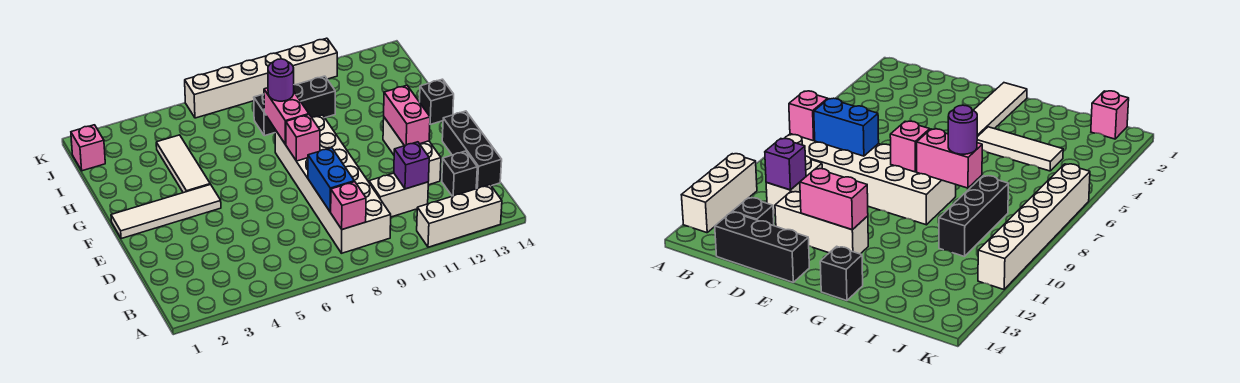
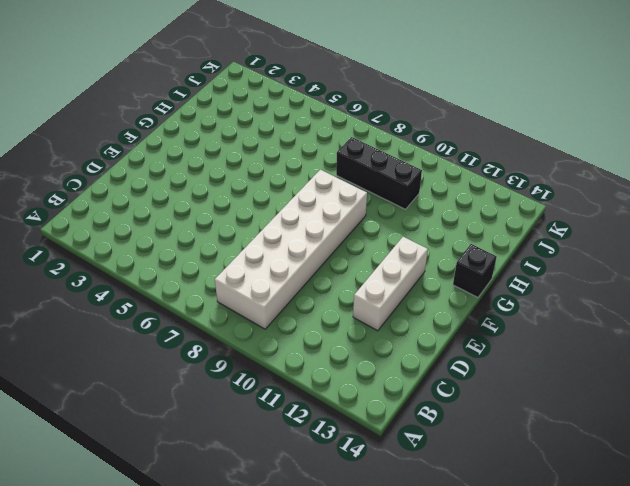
none -> white brick A11:A13 level 1
none -> white brick C10:C11 level 1
none -> black brick C13 level 1

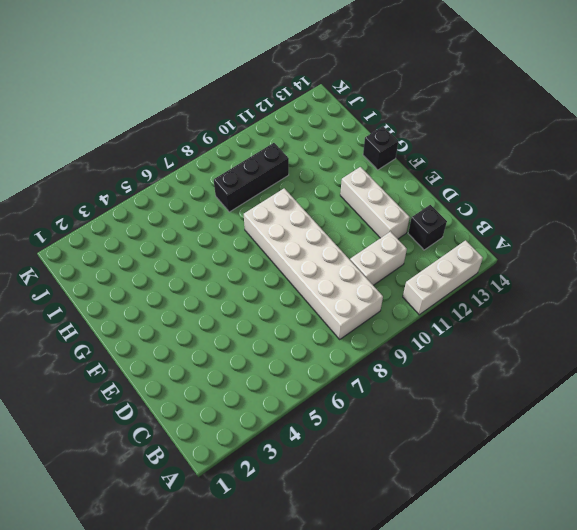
none -> black brick C14:E14 level 1
none -> white tile F1:F4 level 1
none -> white tile G4:I4 level 1

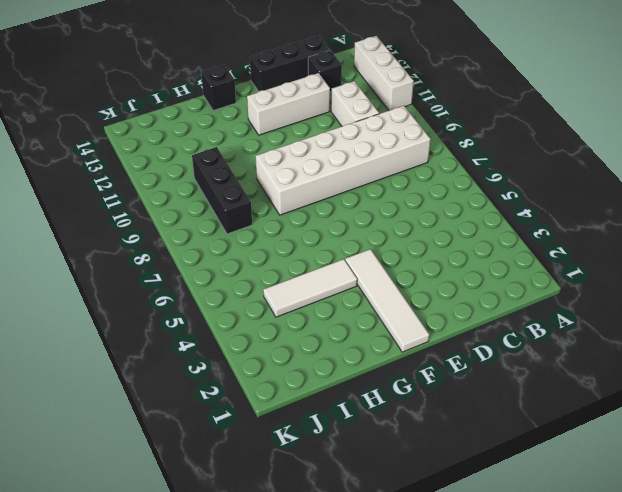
none -> pink brick J1 level 1
none -> white brick K6:K11 level 1
none -> pink brick B8 level 2

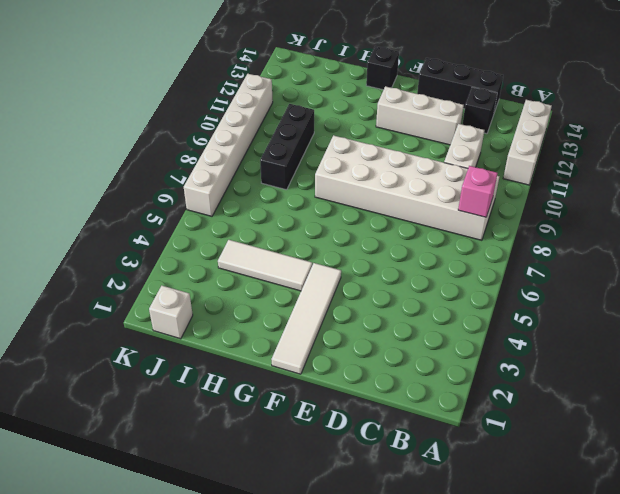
white brick J1 level 1 -> pink brick J1 level 1
none -> blue brick C8:D8 level 2
none -> purple brick C11 level 2
none -> pink brick E12:F12 level 2

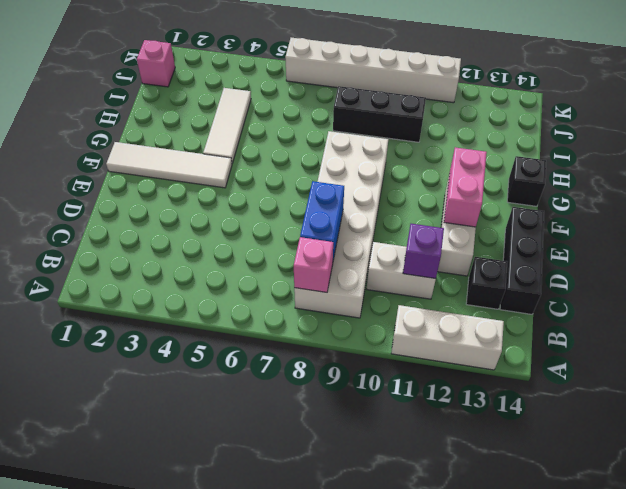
none -> pink brick F8 level 2
none -> pink brick G8:H8 level 2
none -> purple round brick H8 level 3

